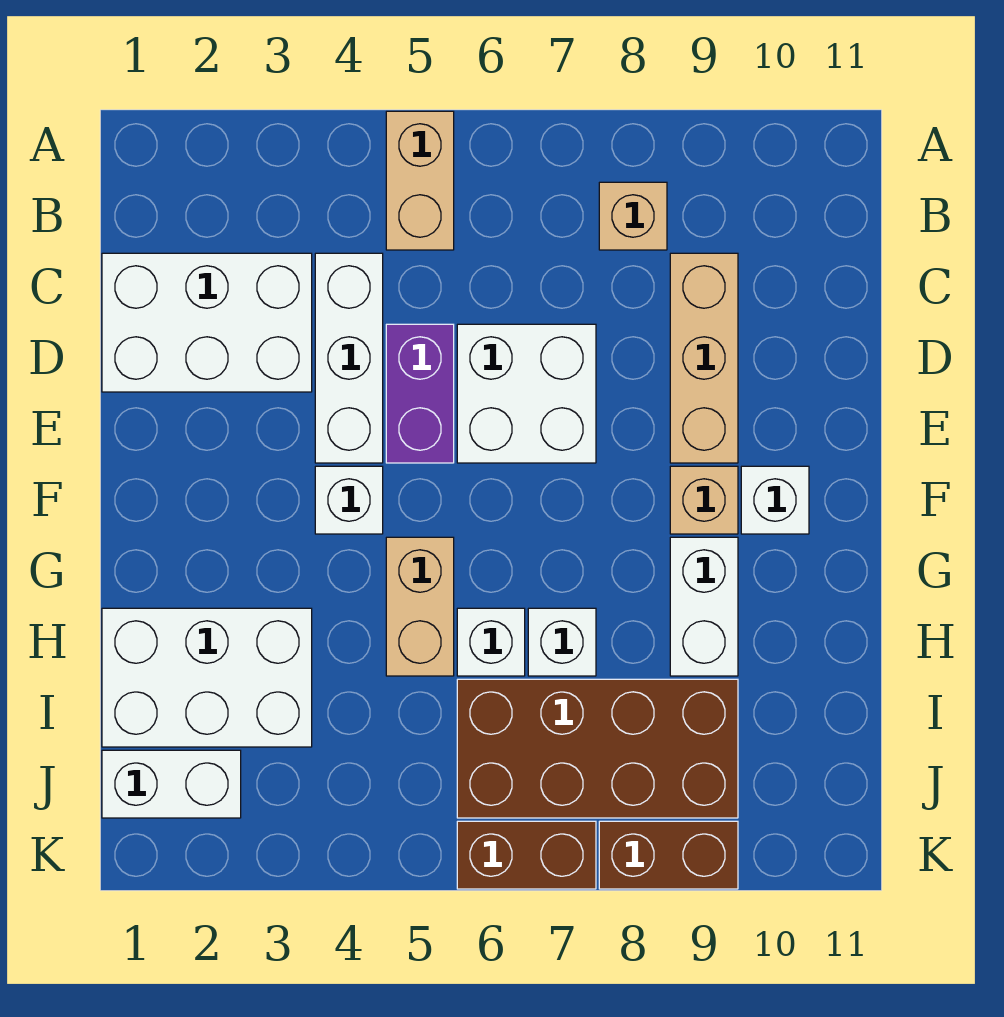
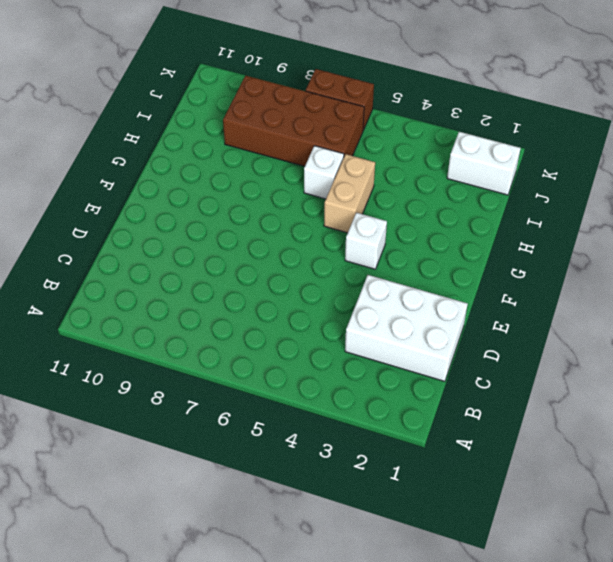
none -> tan brick A5:B5 level 1
none -> tan brick B8 level 1
none -> white brick C4:E4 level 1

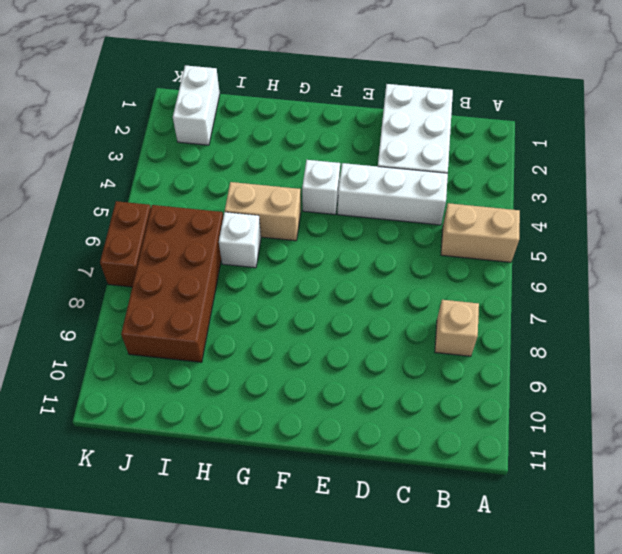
none -> tan brick C9:E9 level 1
none -> purple brick D5:E5 level 1
none -> white brick D6:E7 level 1

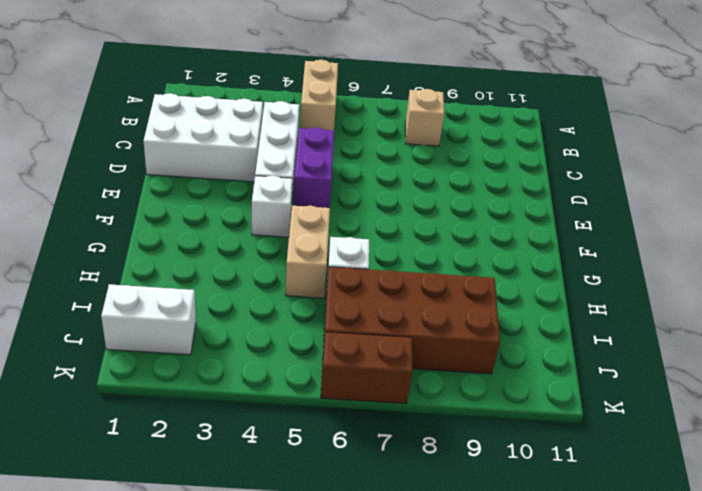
none -> tan brick C9:E9 level 1
none -> white brick D6:E7 level 1
none -> tan brick F9 level 1

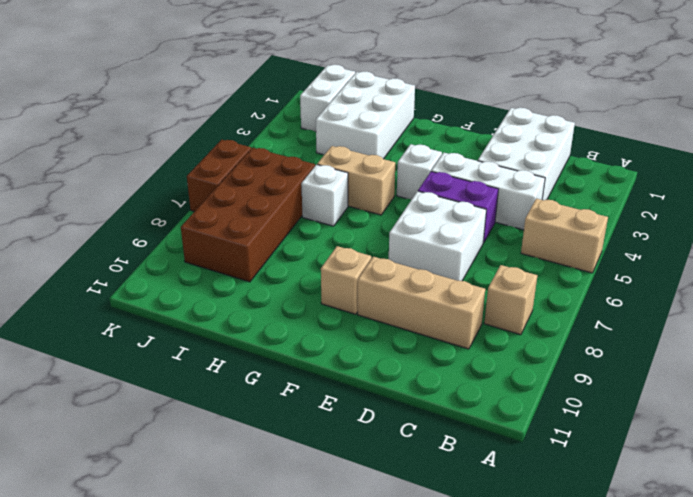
none -> white brick F10 level 1
none -> white brick G9:H9 level 1
none -> white brick H7 level 1

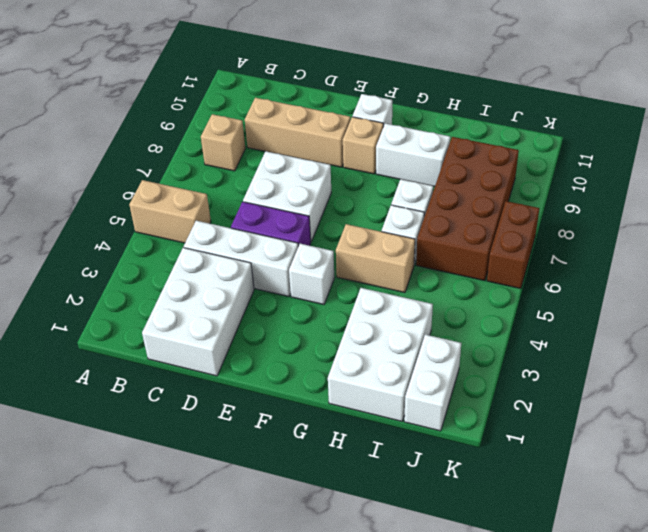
none -> brown brick K8:K9 level 1

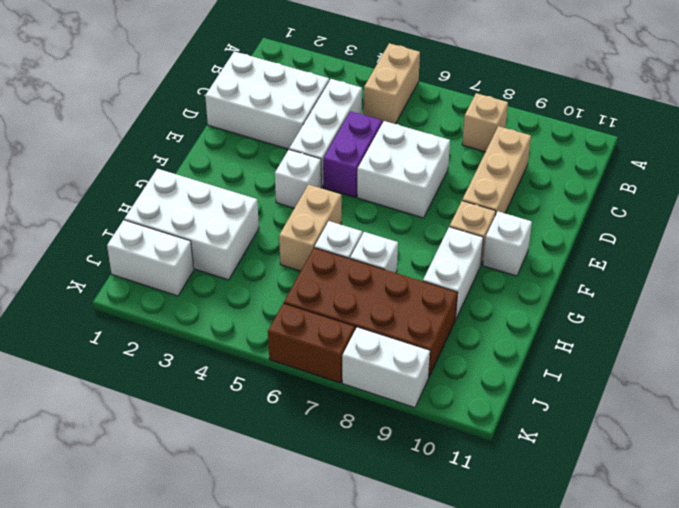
white brick K8:K9 level 1 -> brown brick K8:K9 level 1

